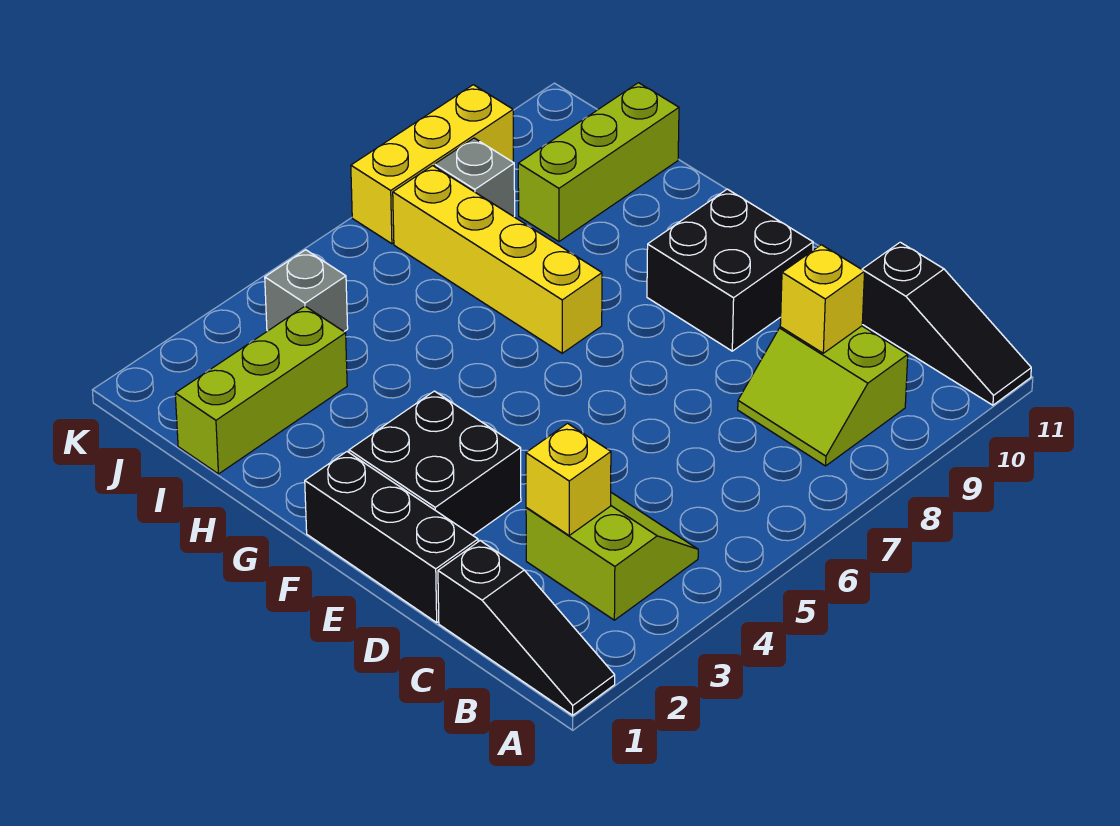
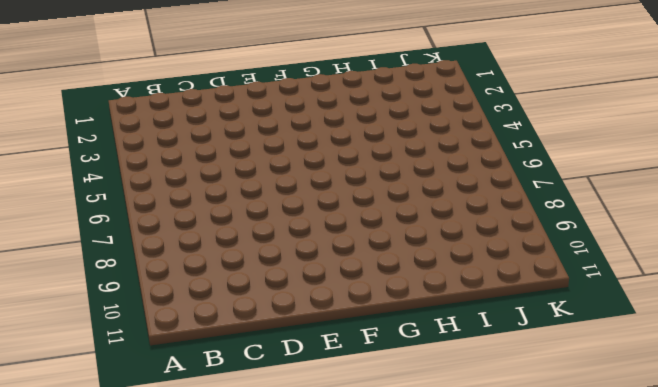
none -> black slope A1:C1 level 1 top C
none -> black slope A11:C11 level 1 top C
none -> lime slope B3:C4 level 1 top 3

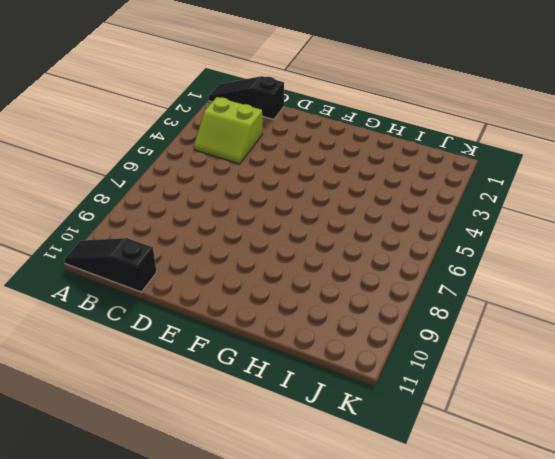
none -> lime slope B8:C9 level 1 top 9
none -> black brick D1:F1 level 1
none -> black brick E2:F3 level 1

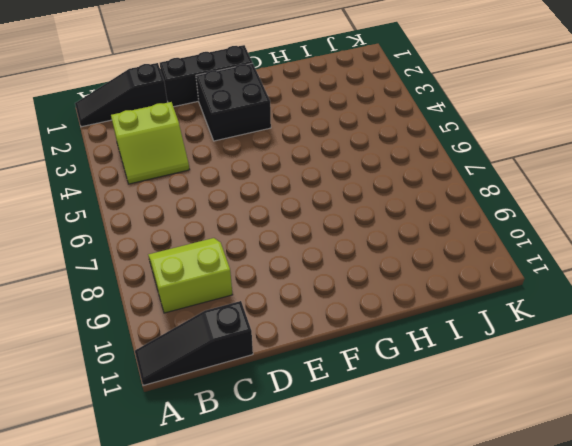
none -> black brick E9:F10 level 1
none -> yellow brick G7:J7 level 1
none -> lime brick I1:I3 level 1

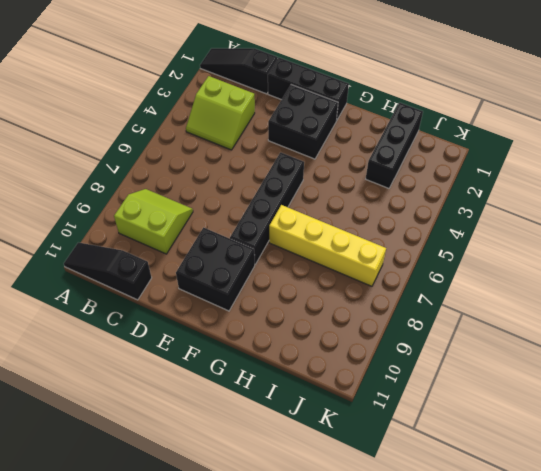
black brick F5:F8 level 1 -> none
black brick I1:I3 level 1 -> lime brick I1:I3 level 1
none -> lime brick I9:I11 level 1
none -> grey brick J4 level 1
none -> grey brick J8 level 1

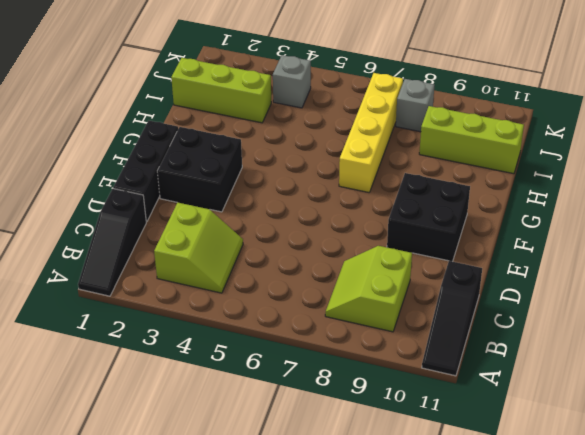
none -> yellow brick K7:K9 level 1
none -> yellow brick C3 level 2
none -> yellow brick C9 level 2

